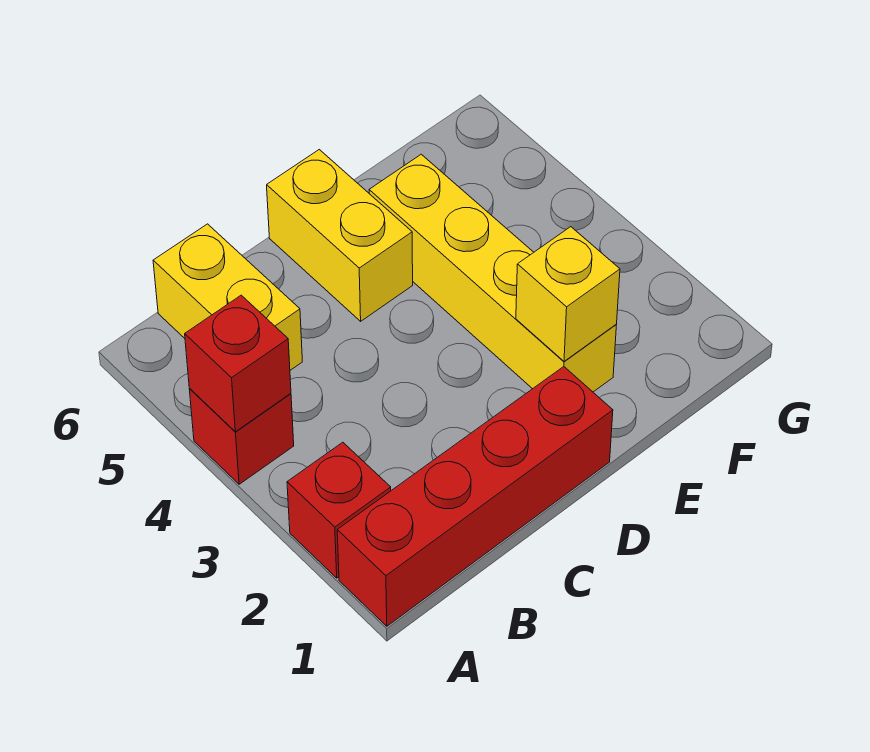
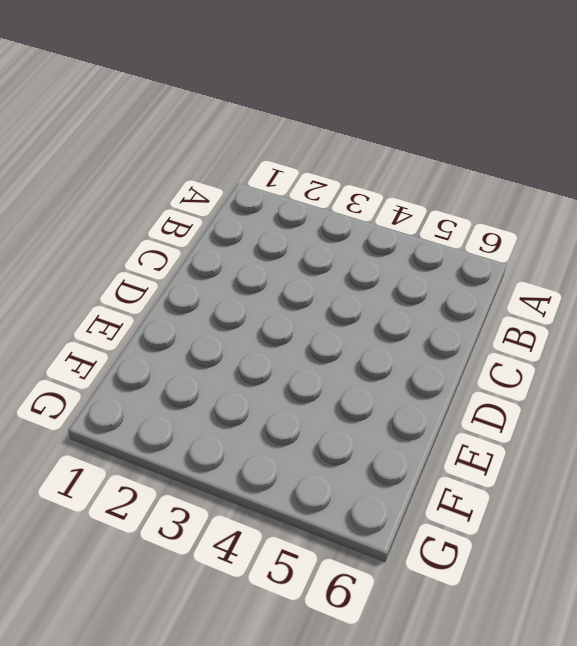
none -> red brick A1:D1 level 1
none -> red brick A2 level 1

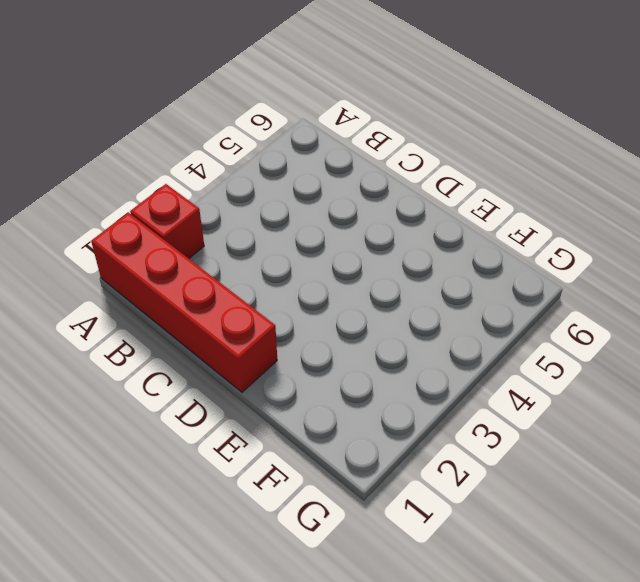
none -> red brick A4 level 1
none -> yellow brick B5:B6 level 1

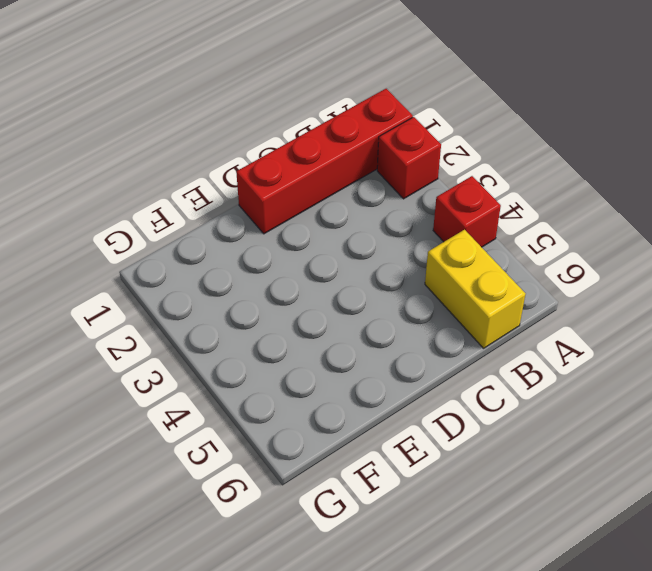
none -> yellow brick D5:D6 level 1
none -> yellow brick E2:E5 level 1

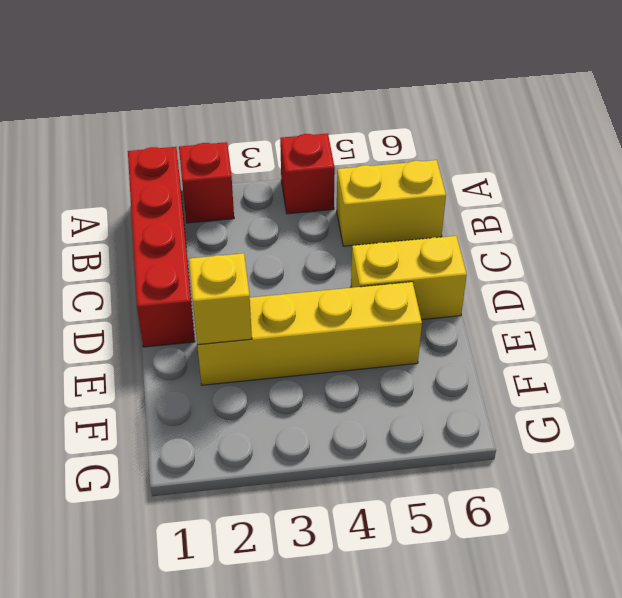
none -> red brick A4 level 2

